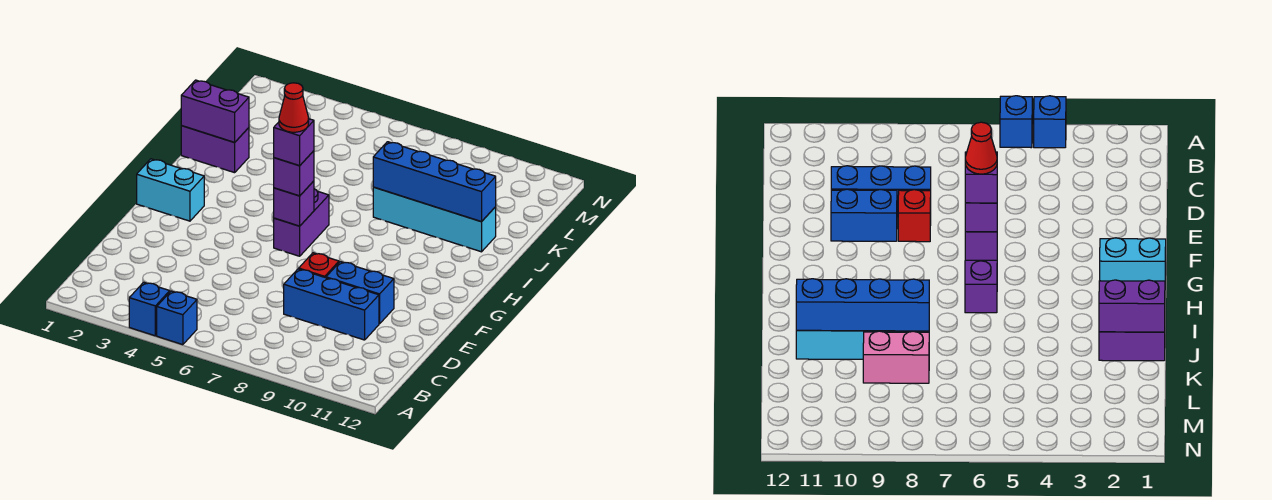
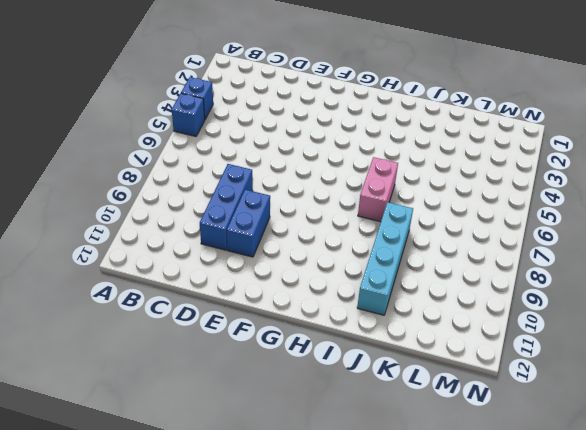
pink brick I6:I7 level 1 -> pink brick K8:K9 level 1
none -> red brick E8 level 1
none -> cyan brick G1:G2 level 1
none -> purple brick G6:H6 level 1

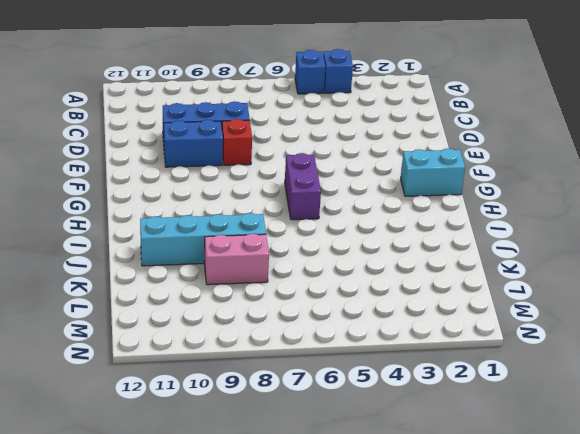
none -> purple brick J1:J2 level 1
none -> purple brick G6 level 2
none -> purple brick J1:J2 level 2

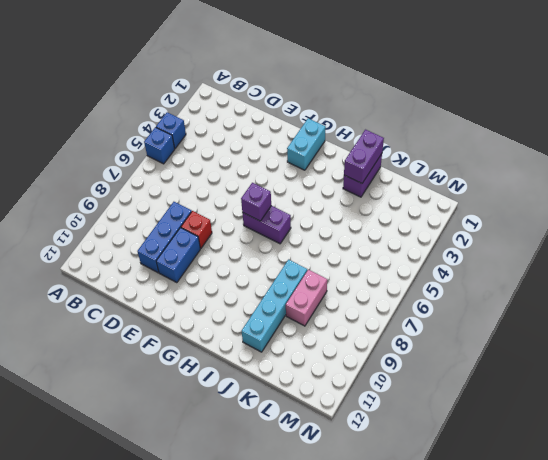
none -> blue brick J8:J11 level 2
none -> purple brick G6 level 3
none -> purple brick G6 level 4

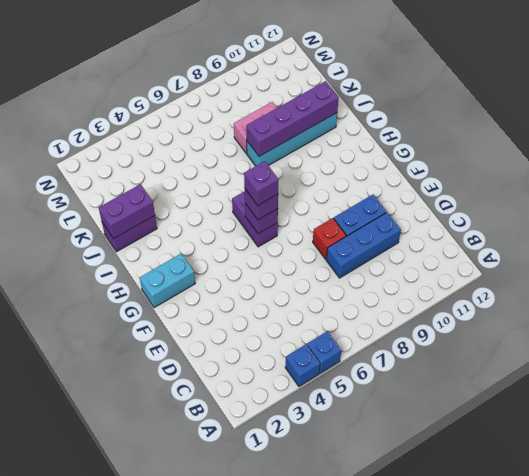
purple brick J8:J11 level 2 -> blue brick J8:J11 level 2
none -> red cone G6 level 5

